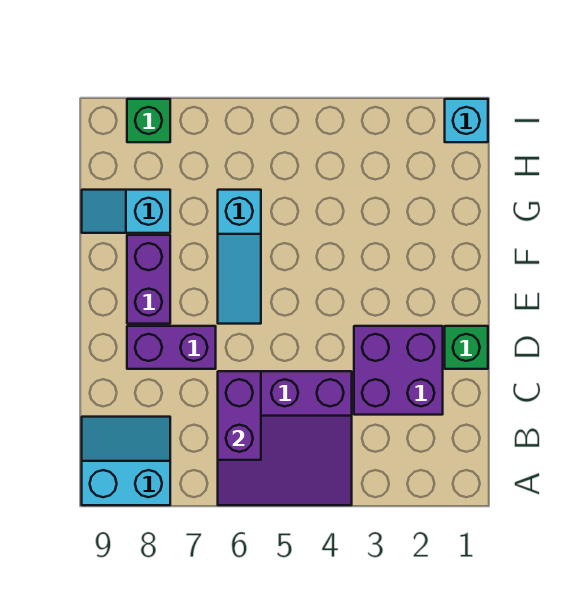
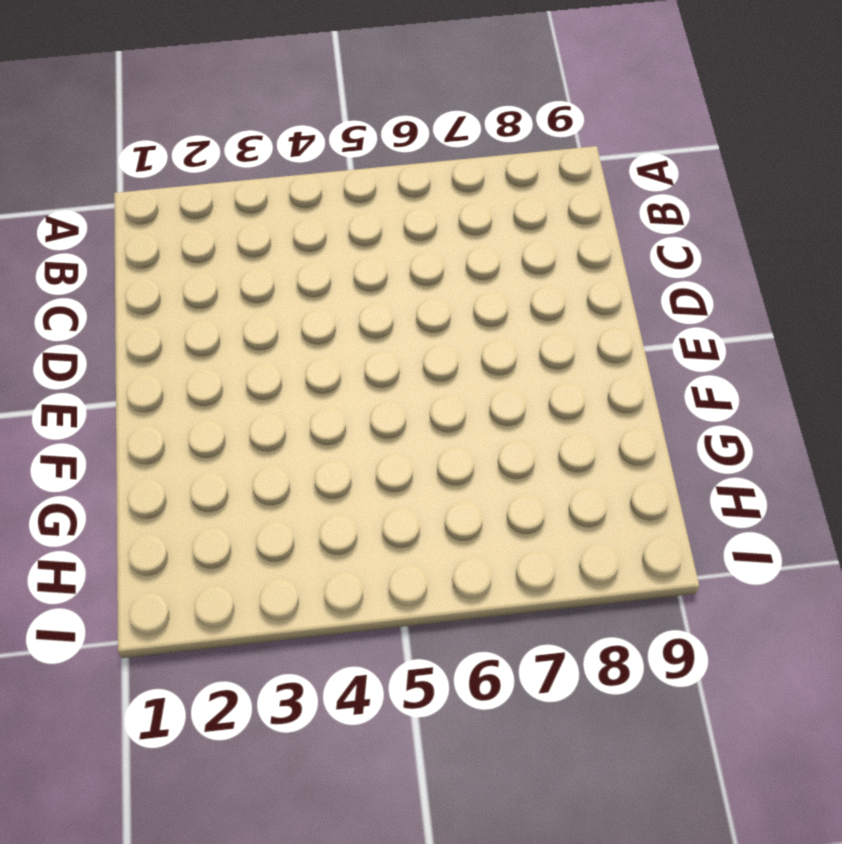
none -> purple slope A4:C6 level 1 top C
none -> cyan slope A8:B9 level 1 top A

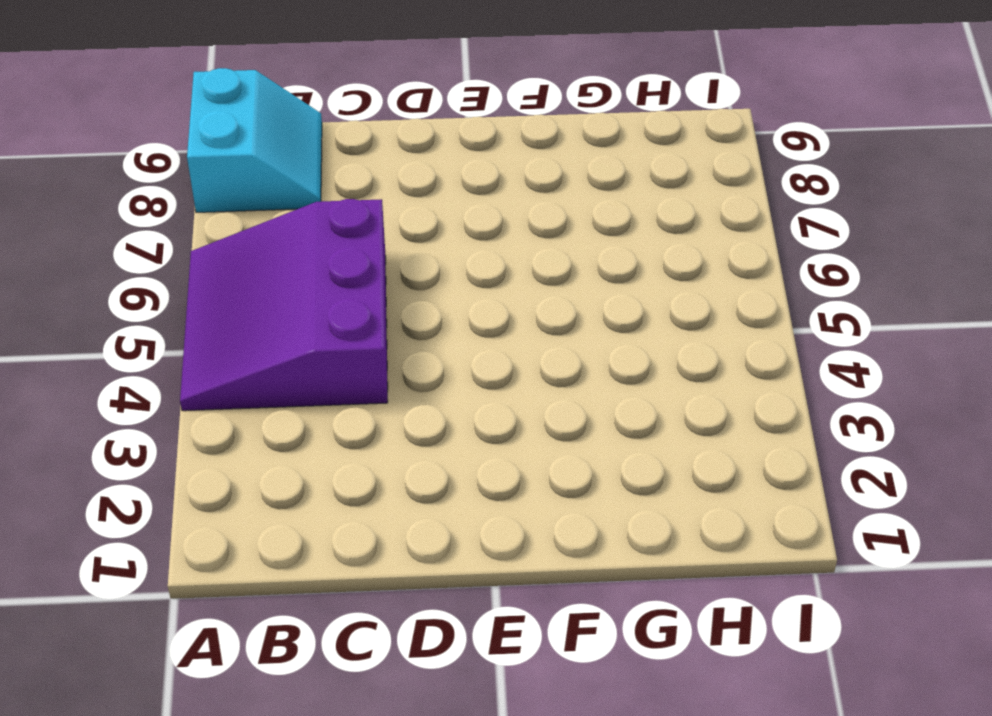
none -> purple brick C2:D3 level 1
none -> green brick D1 level 1

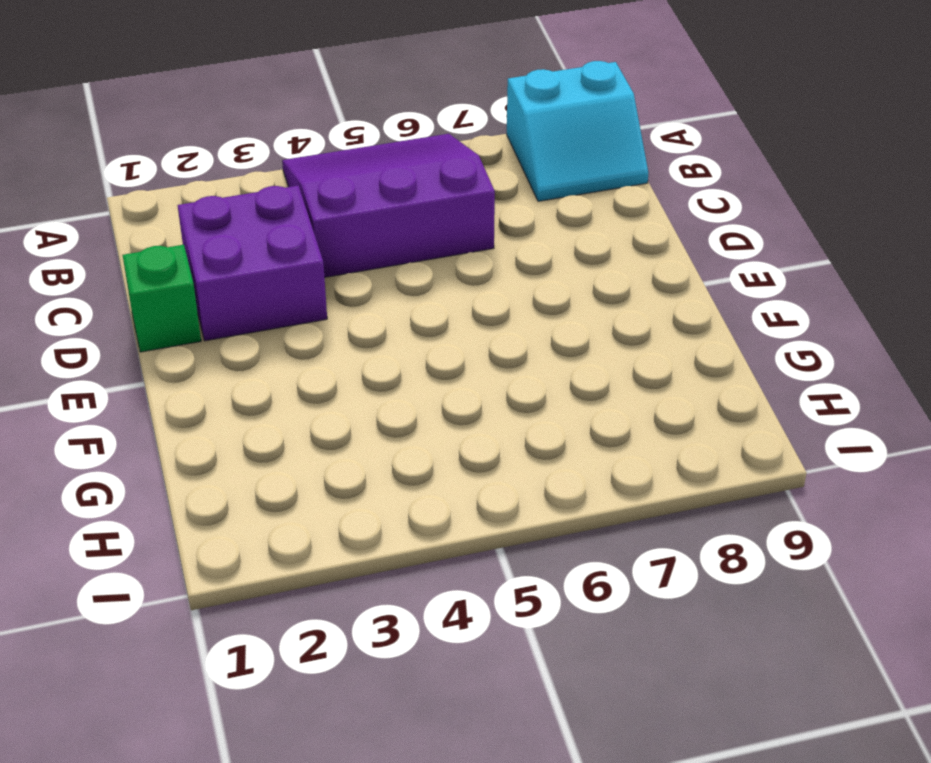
none -> purple brick D7:D8 level 1
none -> cyan slope E6:G6 level 1 top G

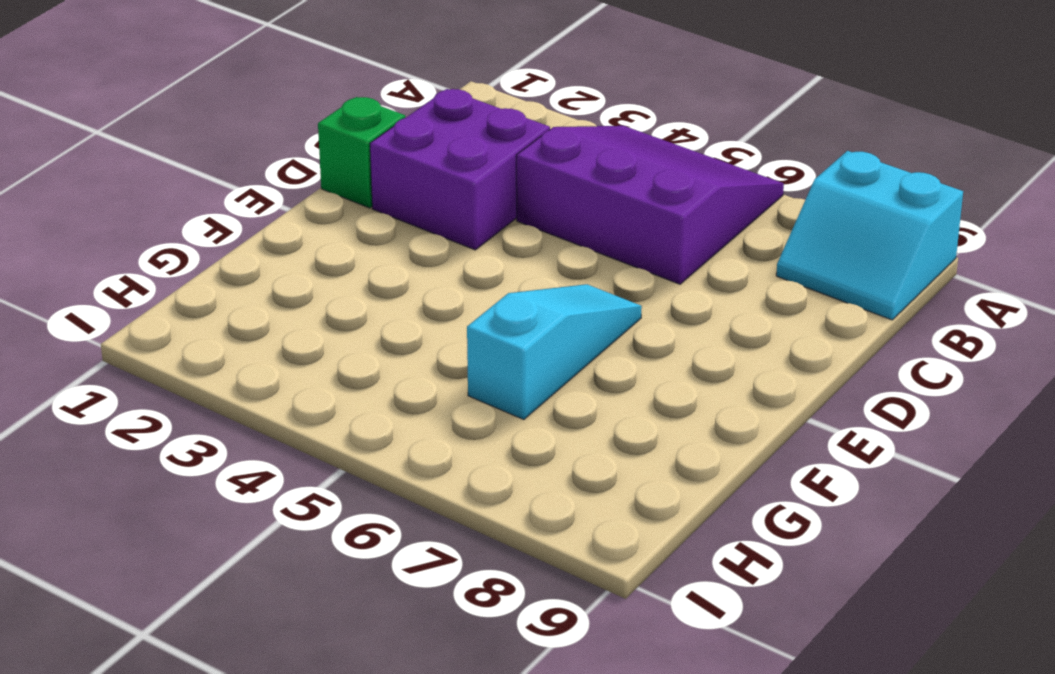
none -> purple brick D7:D8 level 1
none -> purple brick E8:F8 level 1

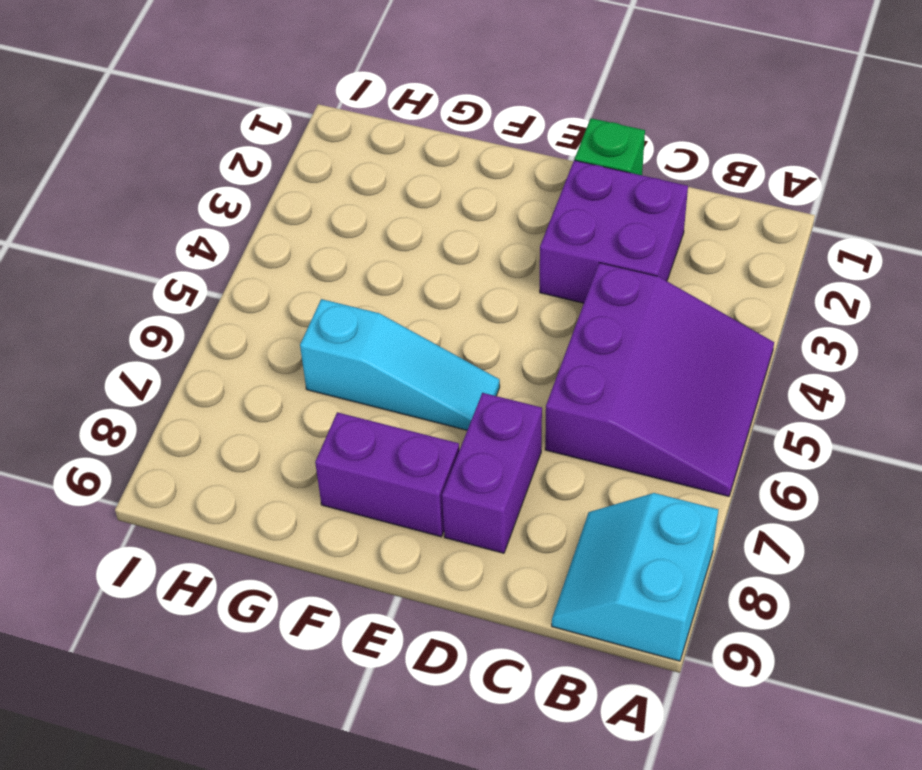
none -> cyan slope G8:G9 level 1 top 8
none -> cyan brick I1 level 1

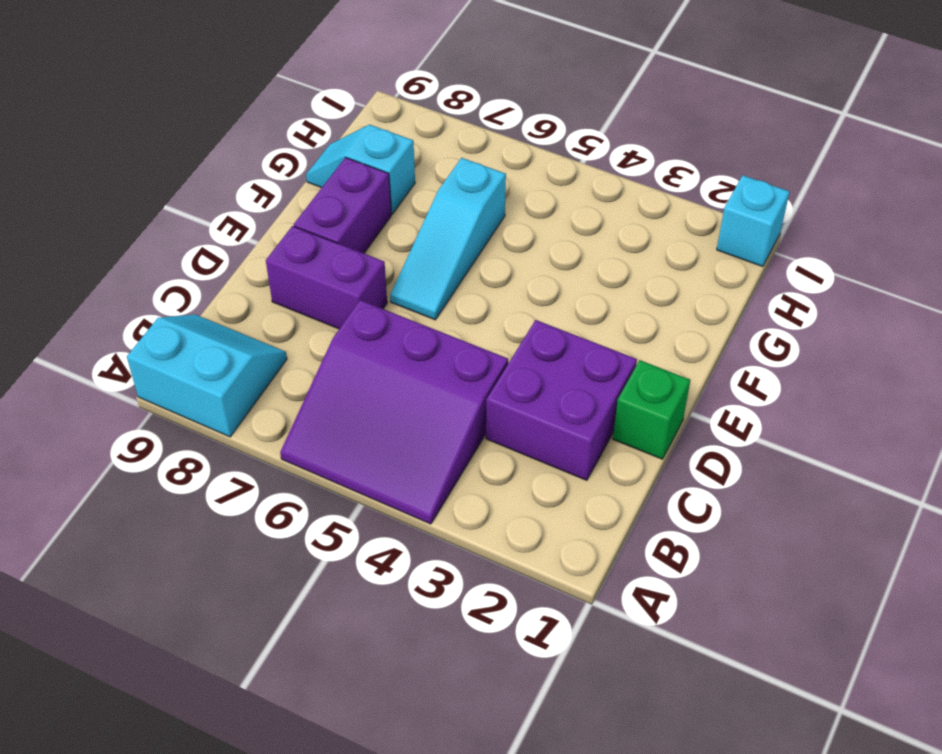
none -> green brick I8 level 1
none -> purple brick B6:C6 level 2

